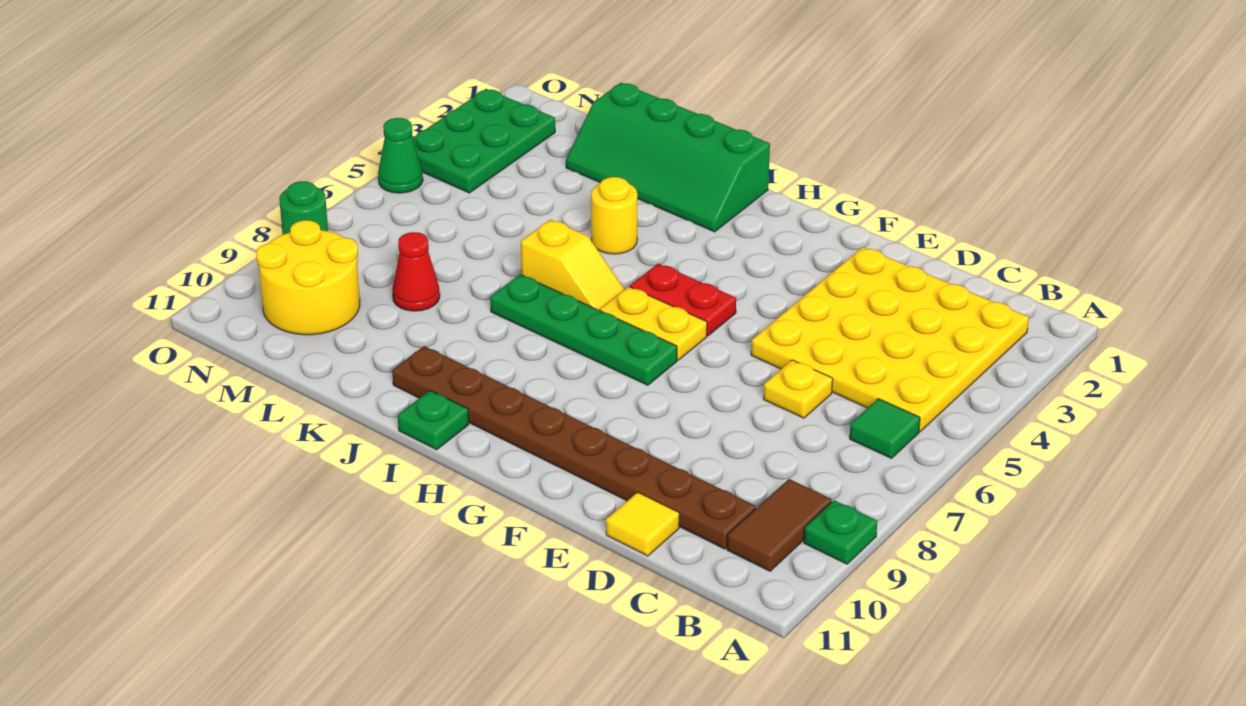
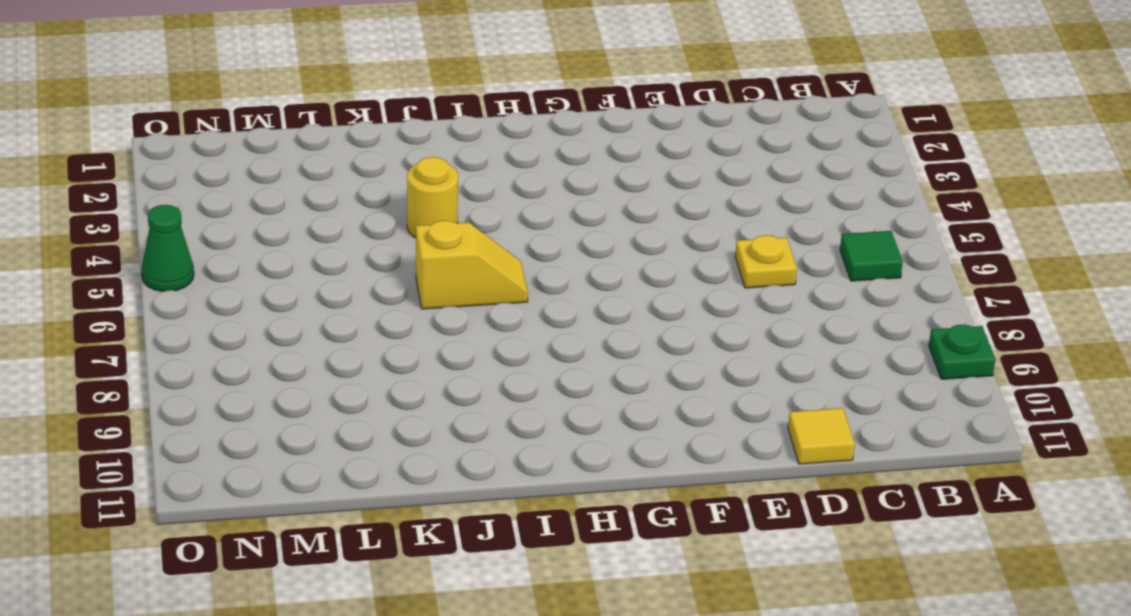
none -> yellow plate B2:E5 level 1
none -> brown tile B9:B10 level 1
none -> brown plate C10:J10 level 1

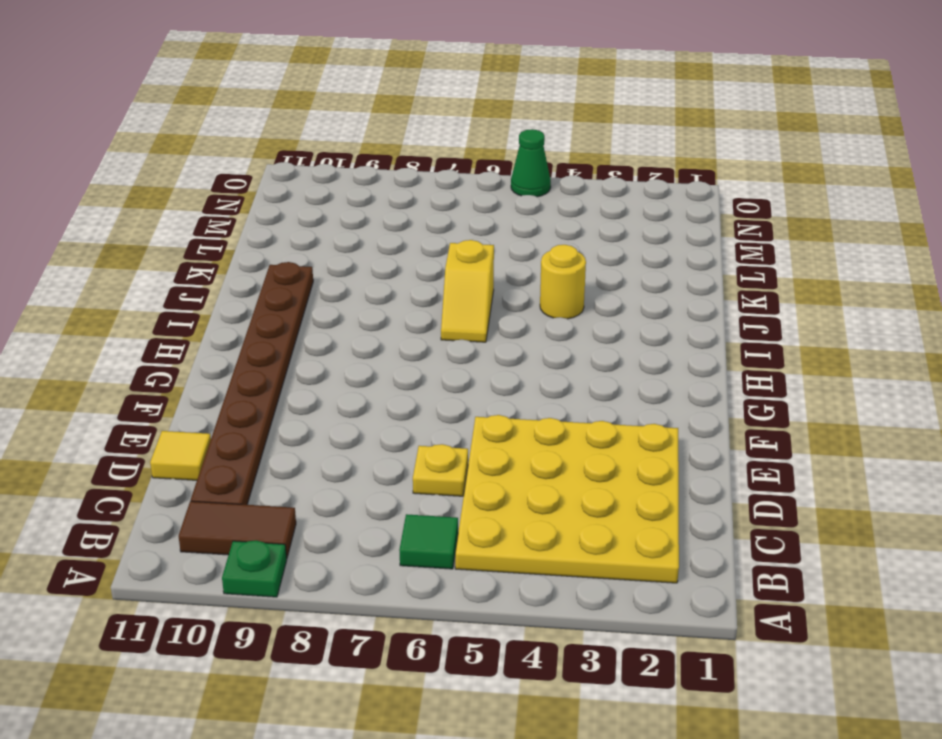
none -> red plate G5:H5 level 1
none -> yellow plate G6:H6 level 1
none -> green plate G7:J7 level 1

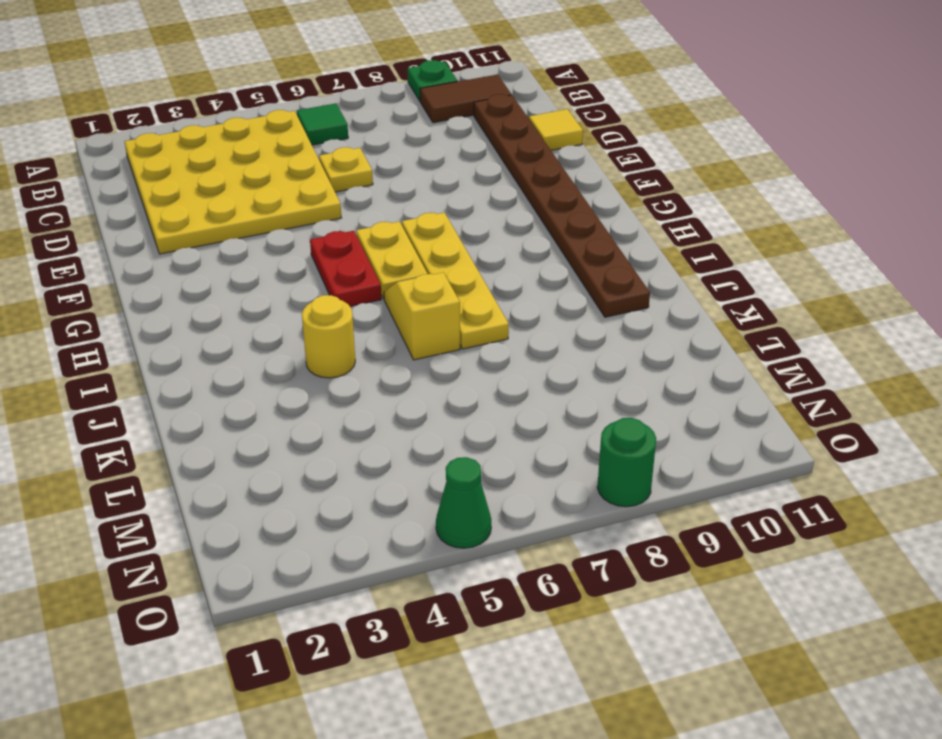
yellow plate G7:J7 level 1 -> green plate G7:J7 level 1
none -> green slope I1:L2 level 1 top 1
none -> green plate I11 level 1
none -> red cone L8 level 1

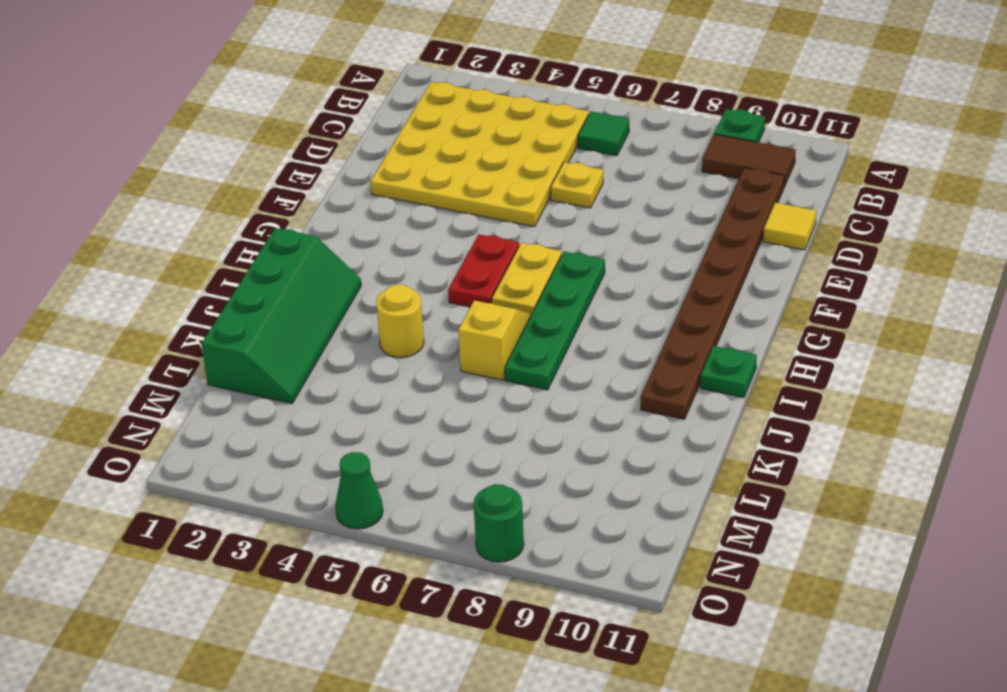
none -> red cone L8 level 1
none -> yellow round brick M9:N10 level 1
none -> green plate N2:O4 level 1

